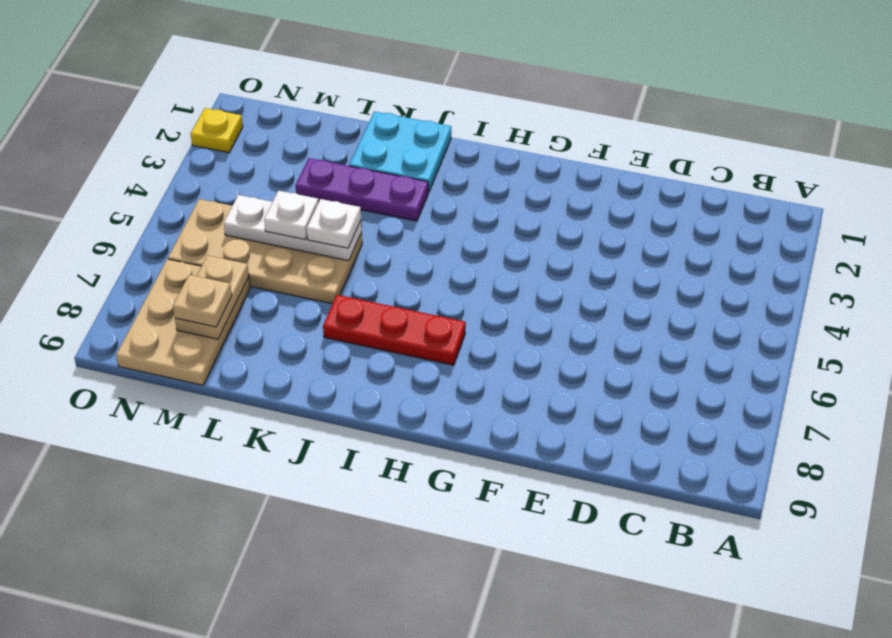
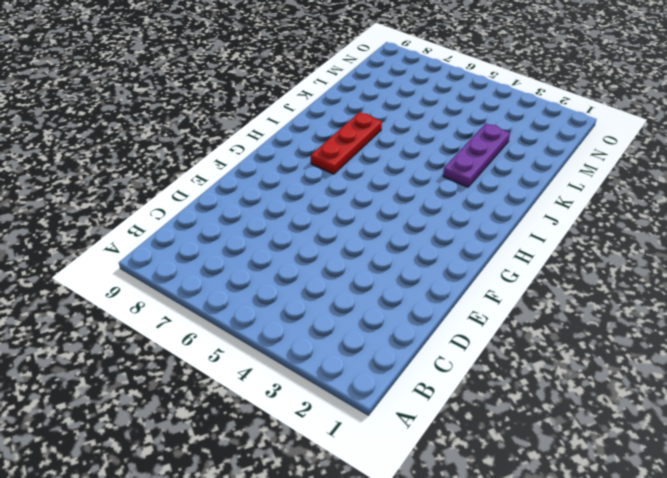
none -> cyan plate J1:K2 level 1
none -> tan plate K5:N6 level 1

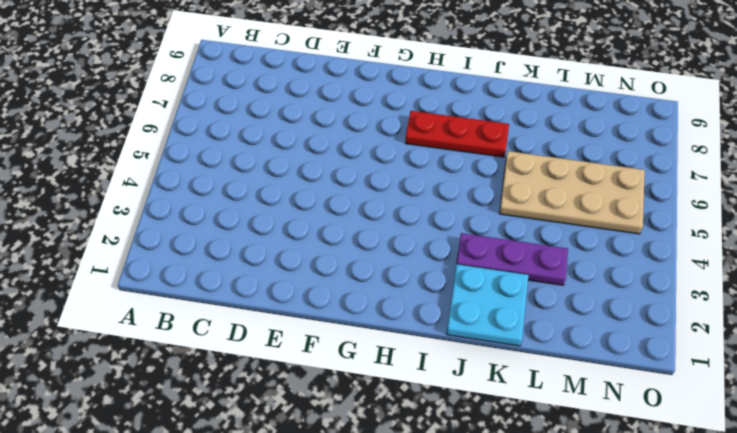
none -> tan plate M7:N9 level 1
none -> yellow plate O2 level 1

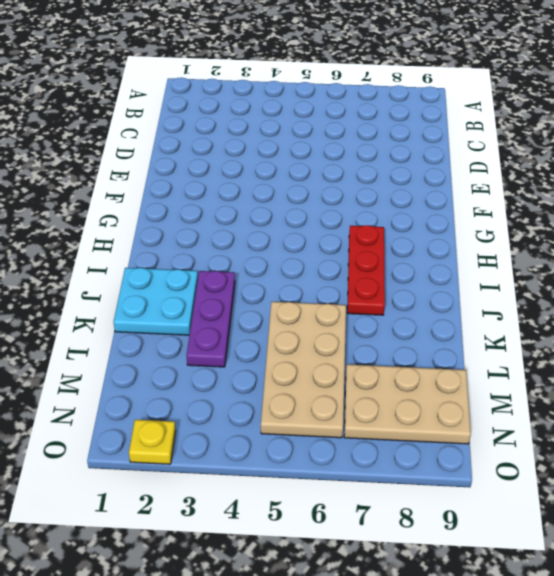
none -> white plate K5:M5 level 2
none -> tan plate M7:M8 level 2

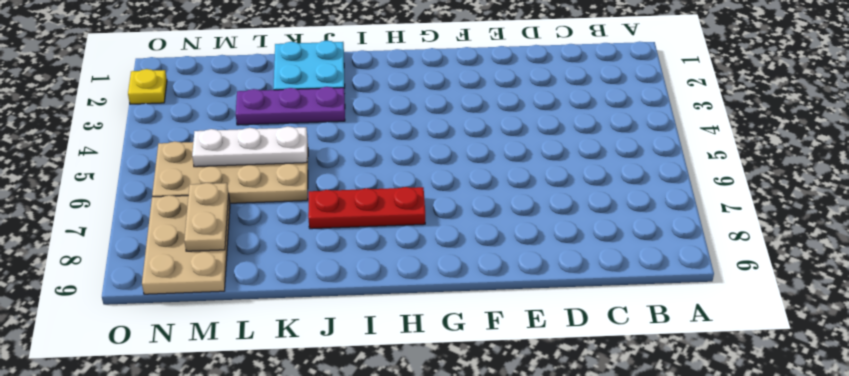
none -> white plate K5 level 3
none -> white plate L5 level 3

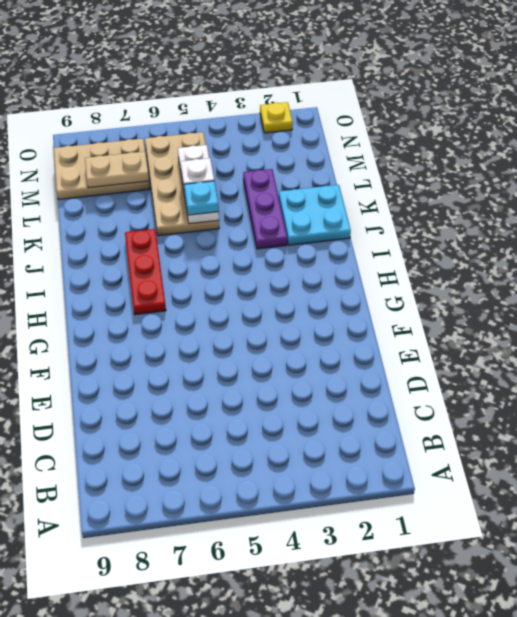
cyan plate K5 level 3 -> white plate K5 level 3
none -> tan plate M8 level 3

